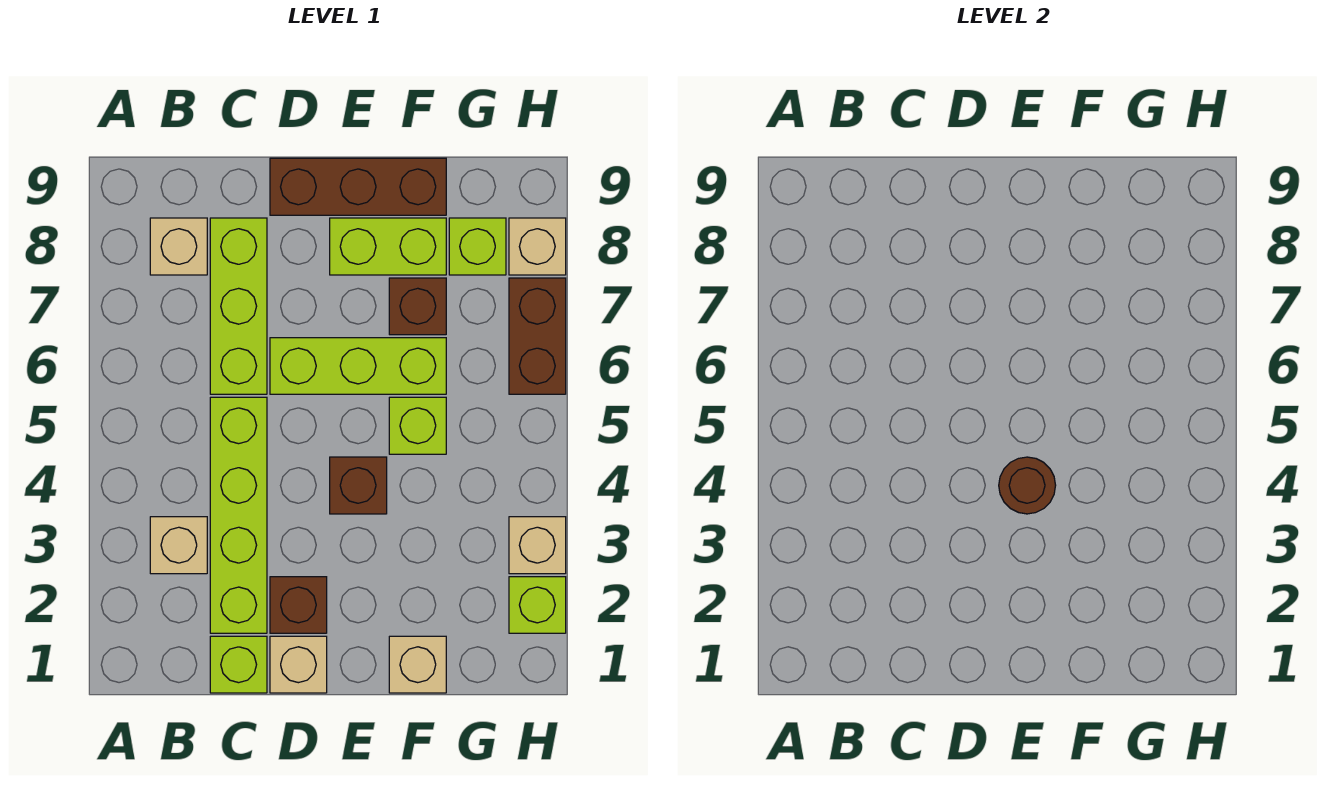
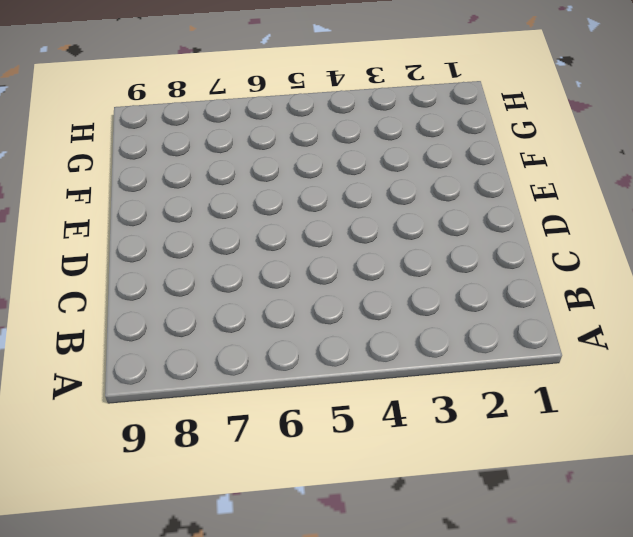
none -> tan brick B3 level 1
none -> tan brick B8 level 1
none -> lime brick C1 level 1

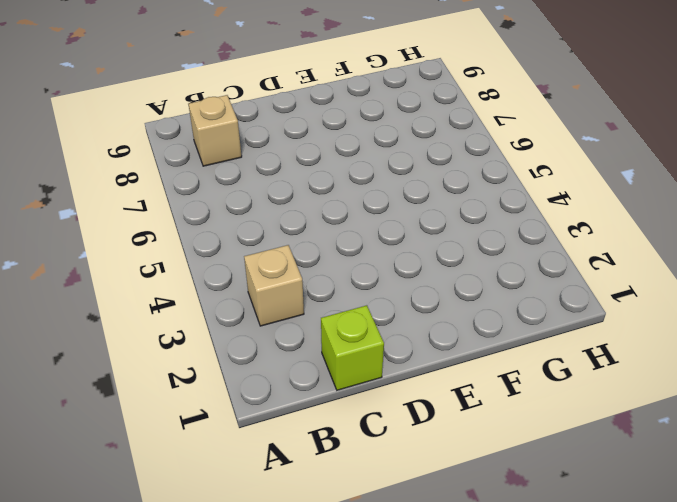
none -> lime brick C2:C5 level 1
none -> lime brick C6:C8 level 1
none -> tan brick D1 level 1

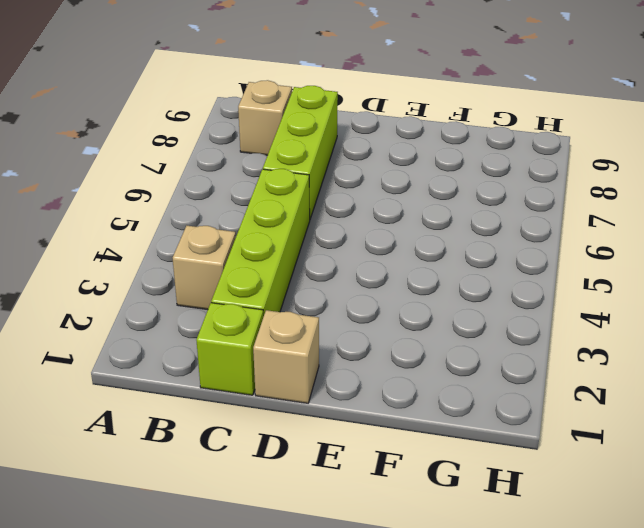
none -> brown brick D2 level 1
none -> lime brick D6:F6 level 1
none -> brown brick D9:F9 level 1

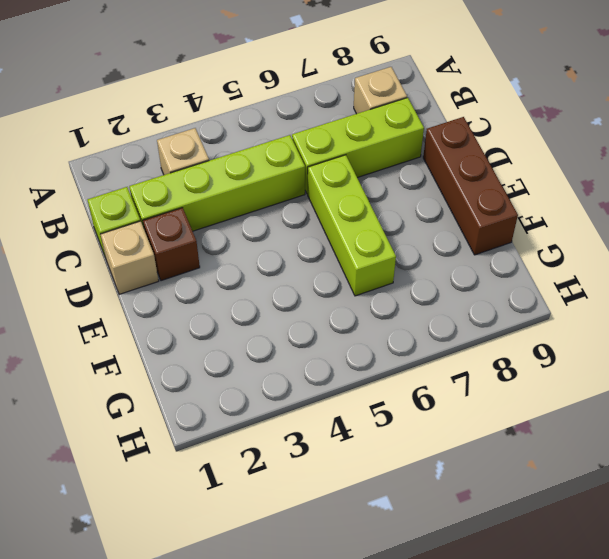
none -> brown brick E4 level 1
none -> lime brick E8:F8 level 1
none -> tan brick F1 level 1

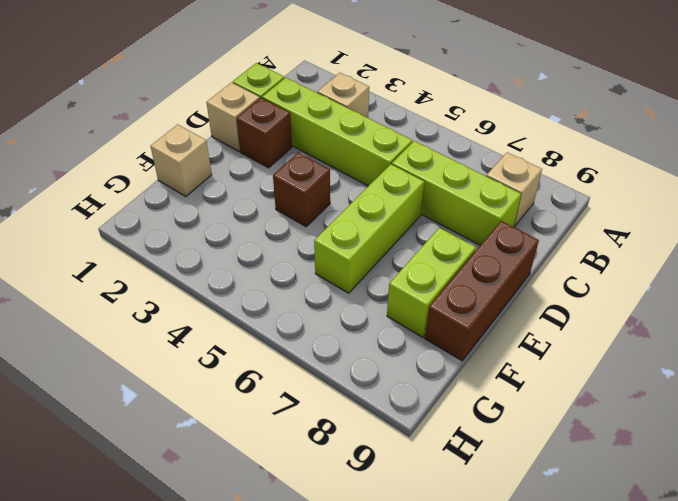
none -> lime brick F5 level 1
none -> brown brick F7 level 1
none -> lime brick G8 level 1

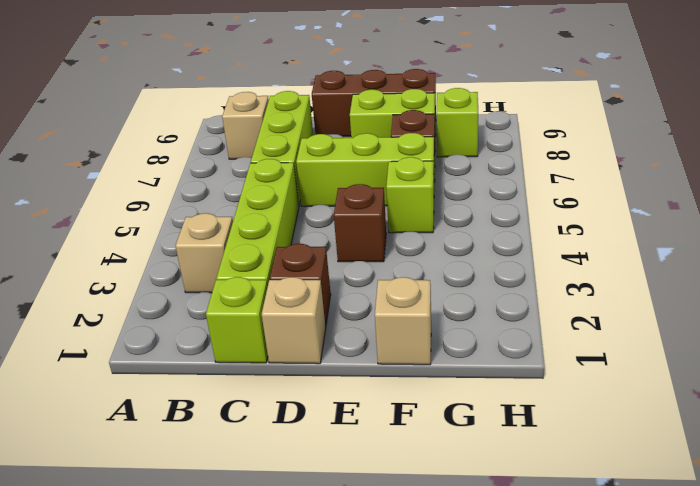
none -> lime brick H2 level 1
none -> tan brick H3 level 1
none -> brown brick H6:H7 level 1

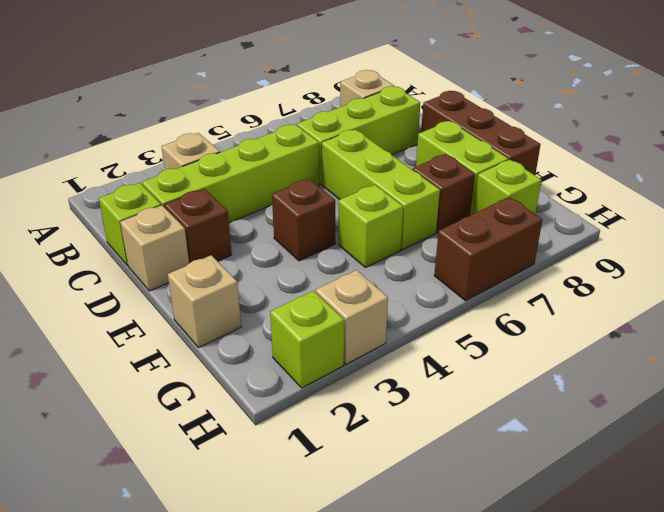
none -> tan brick H8 level 1
none -> brown round brick E4 level 2

